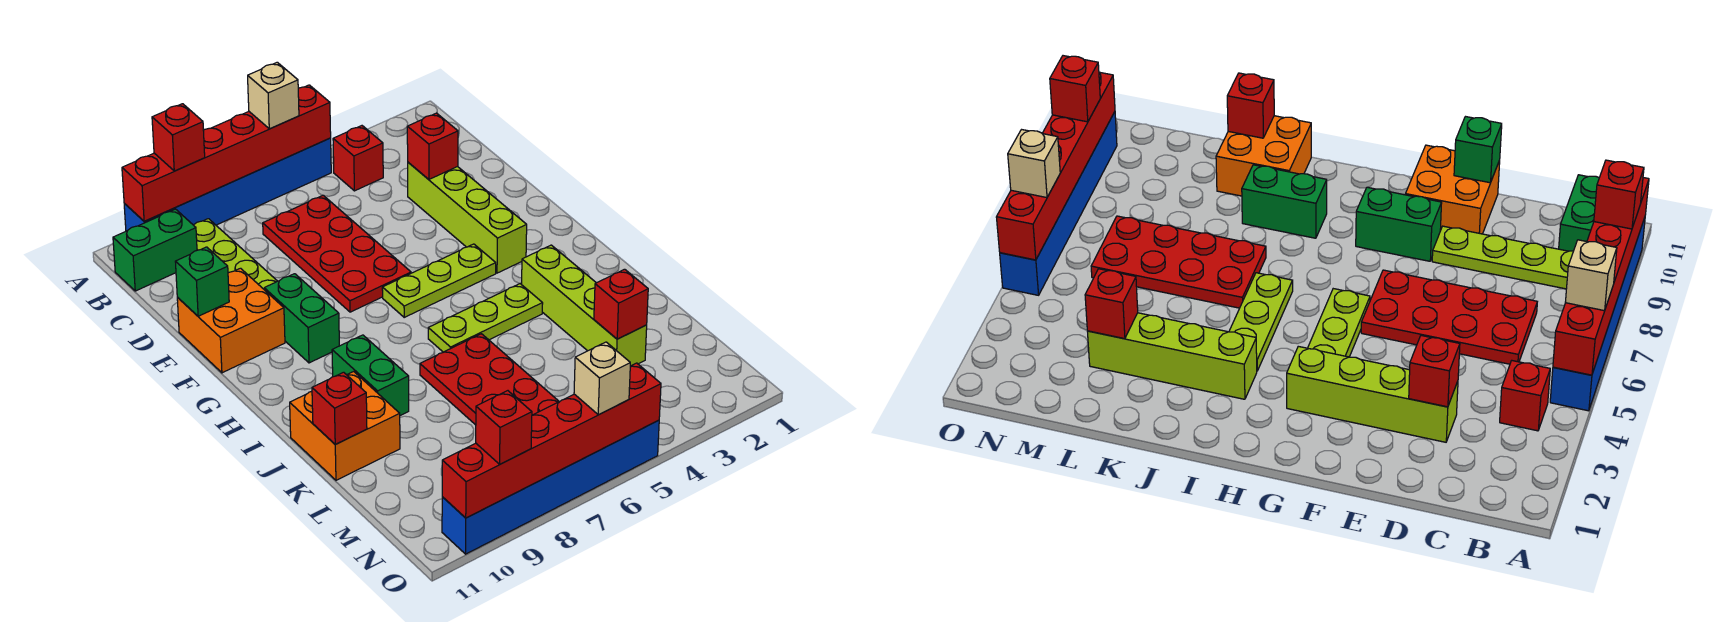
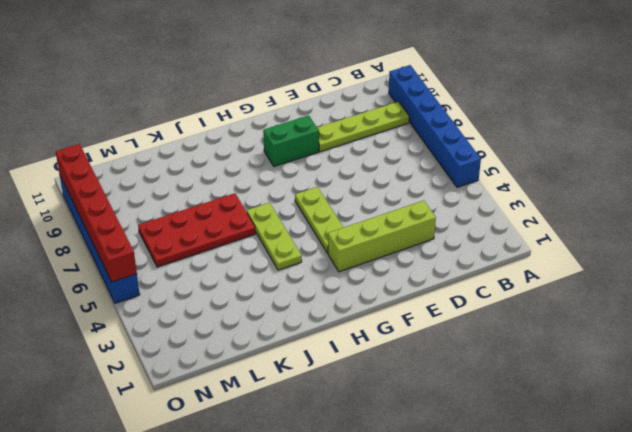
none -> red brick B4 level 1
none -> green brick B10:B11 level 1
none -> red plate C6:F7 level 1

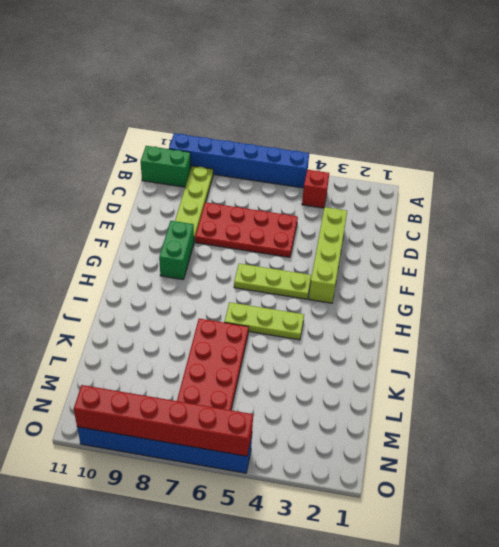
red plate D5:E8 level 1 -> red plate C6:F7 level 1
none -> orange brick E10:F11 level 1
none -> lime brick I3:L3 level 1
none -> green brick I9:J9 level 1

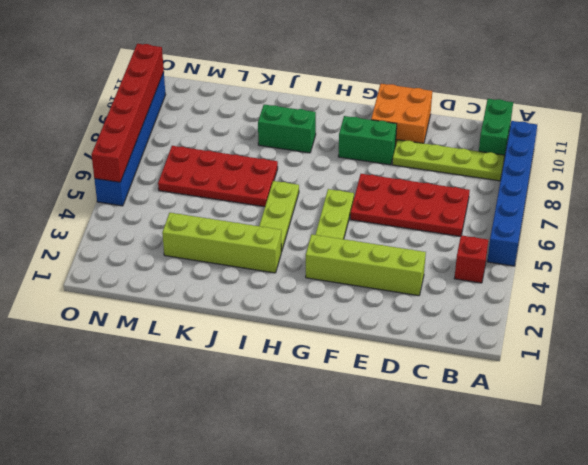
none -> orange brick J10:K11 level 1
none -> red brick A5:A10 level 2
none -> red brick D3 level 2

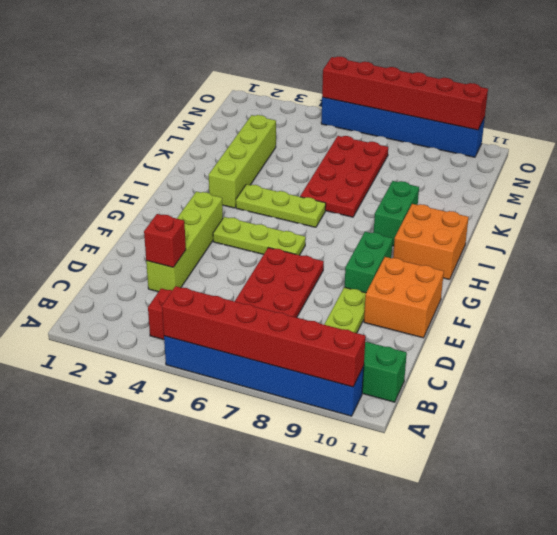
orange brick H10:I11 level 1 -> orange brick J10:K11 level 1
none -> green brick E11 level 2
none -> red brick K11 level 2
none -> red brick L3 level 2

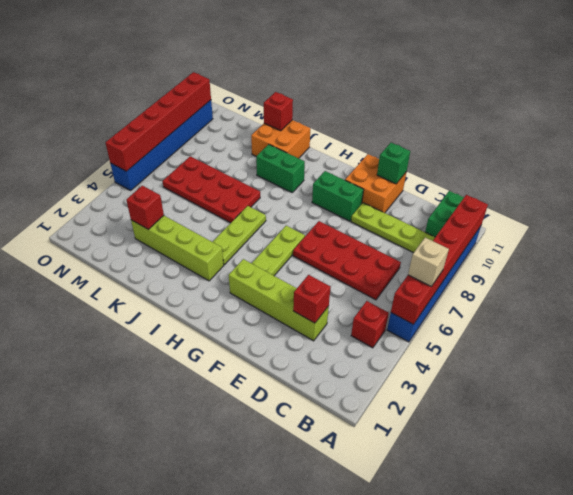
none -> red brick A9 level 3
none -> tan brick O6 level 3
none -> red brick O9 level 3

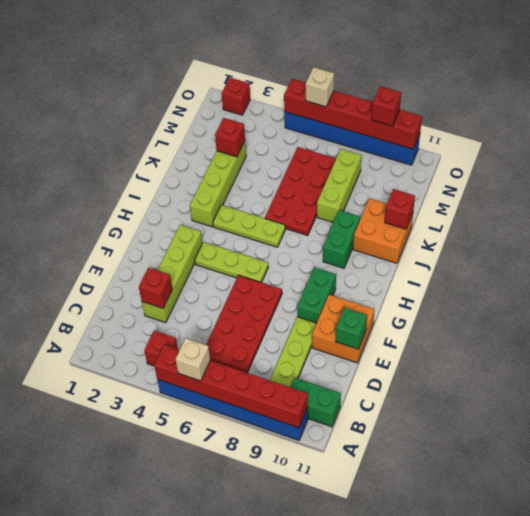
lime brick K8:M8 level 1 -> none
red brick O2 level 1 -> red brick A9 level 3

